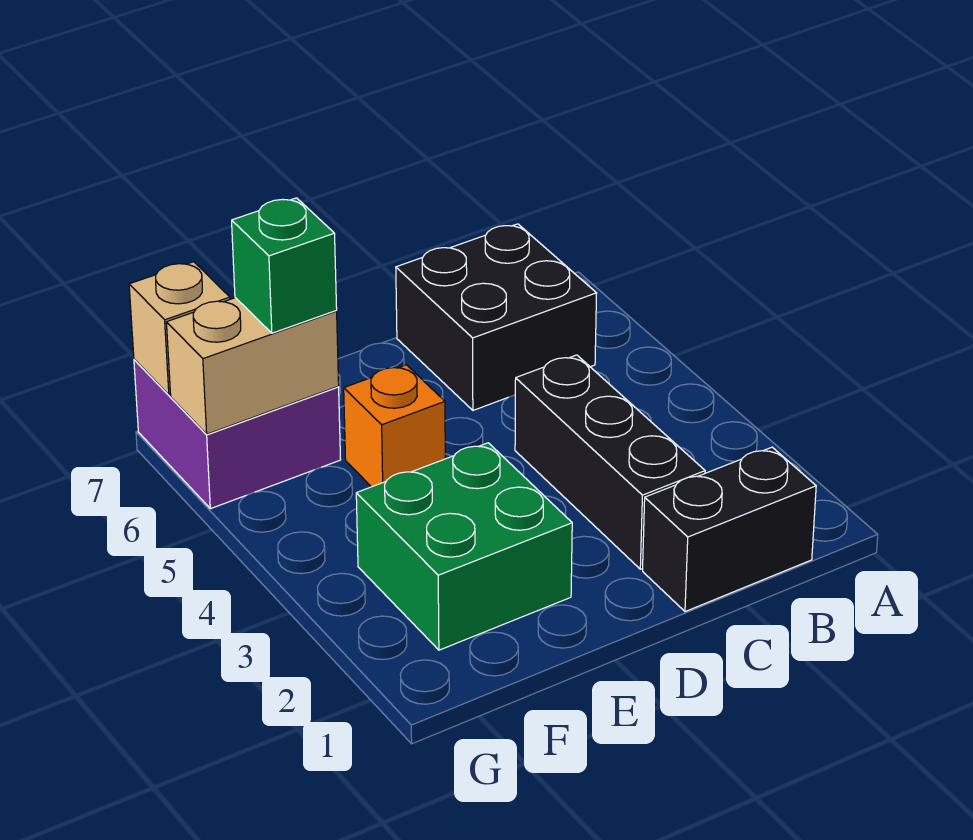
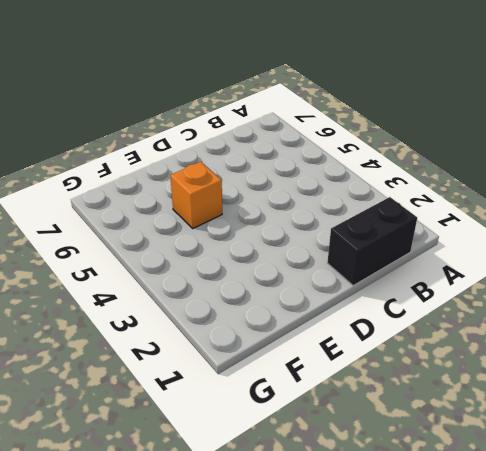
none -> black brick B6:C7 level 1
none -> black brick C2:C4 level 1

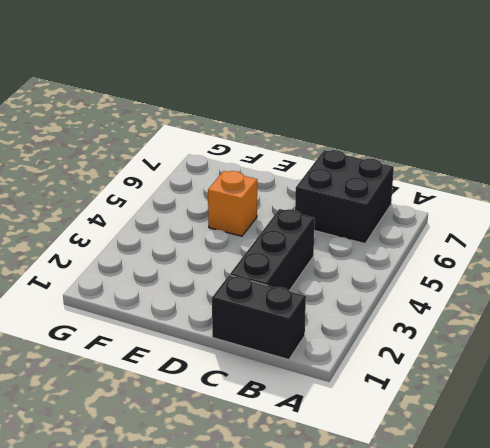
none -> green brick E2:F3 level 1
none -> purple brick F6:G7 level 1

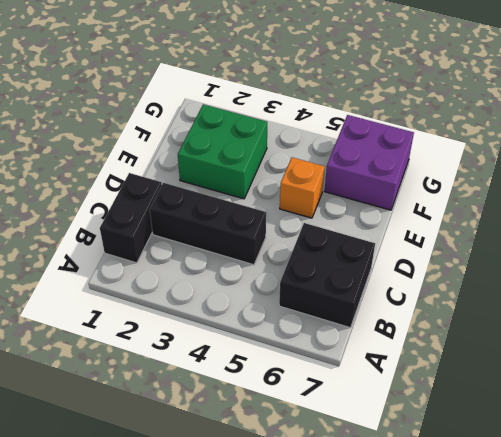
none -> tan brick F6:G6 level 2
none -> tan brick G7 level 2

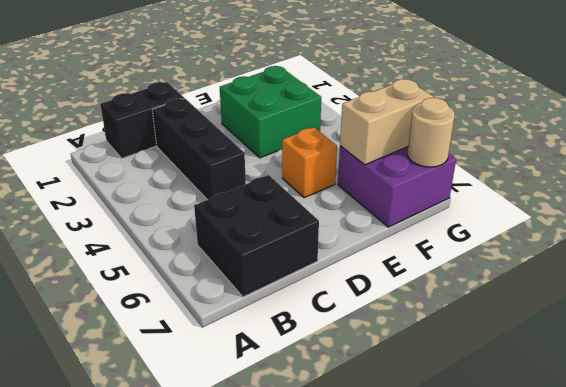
tan round brick G7 level 2 -> tan brick G7 level 2
none -> green brick F6 level 3

